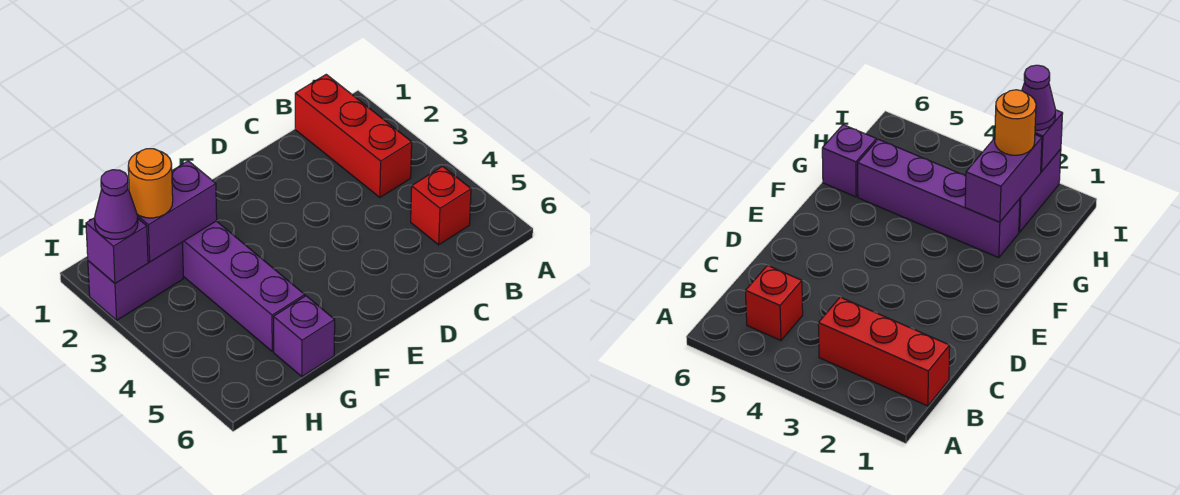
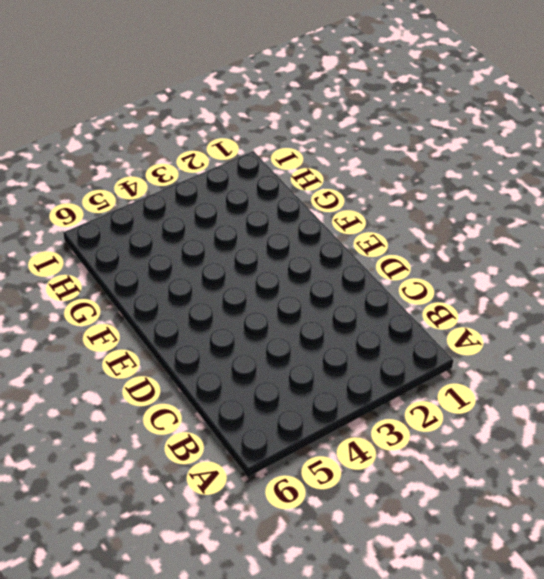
none -> red brick B1:B3 level 1
none -> red brick B5 level 1

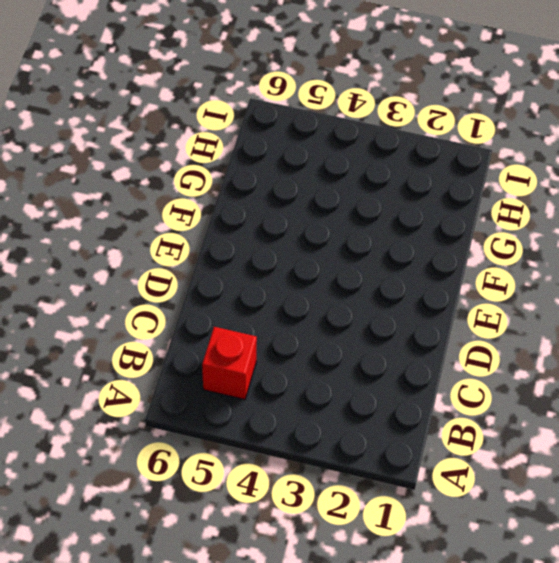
none -> red brick B1:B3 level 1
none -> purple brick G2:G5 level 1

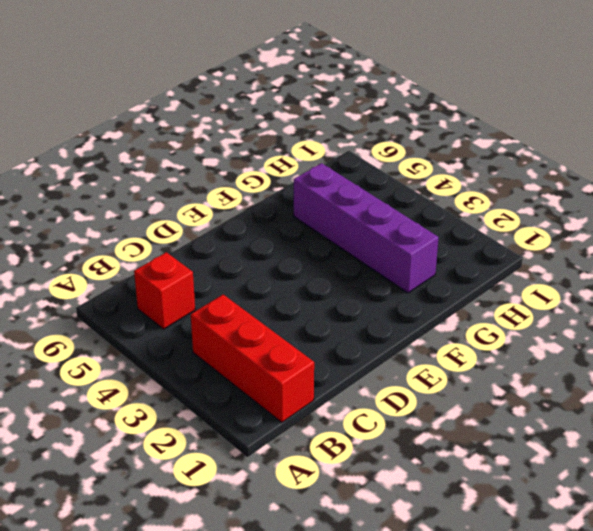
none -> purple brick G6 level 1
none -> purple brick H2:I2 level 1

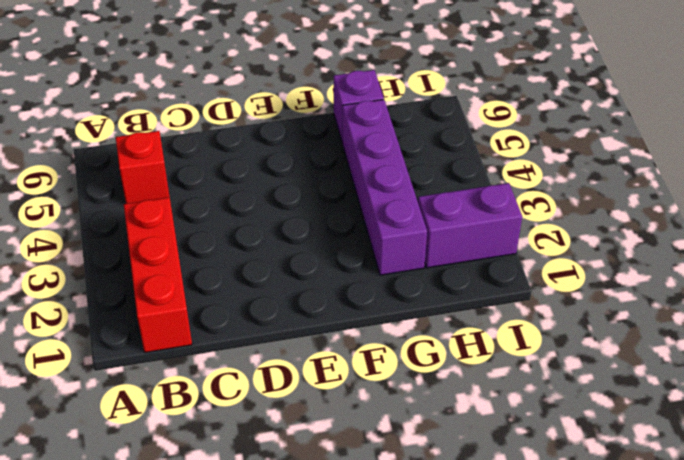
none -> purple brick G2:H2 level 2
none -> purple brick I2 level 2

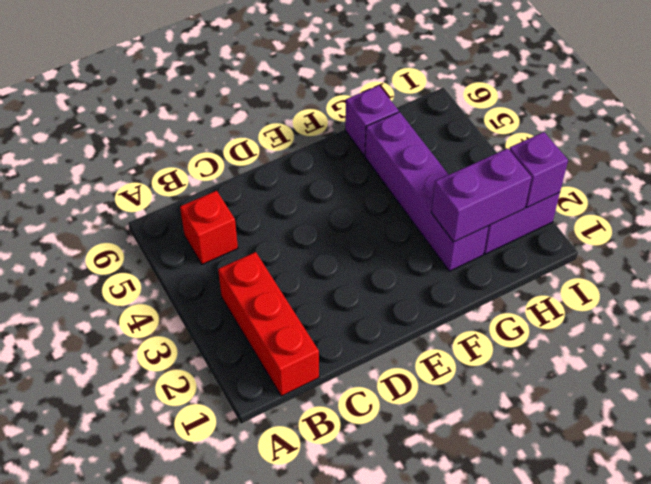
none -> orange round brick H2 level 3
none -> purple cone I2 level 3

